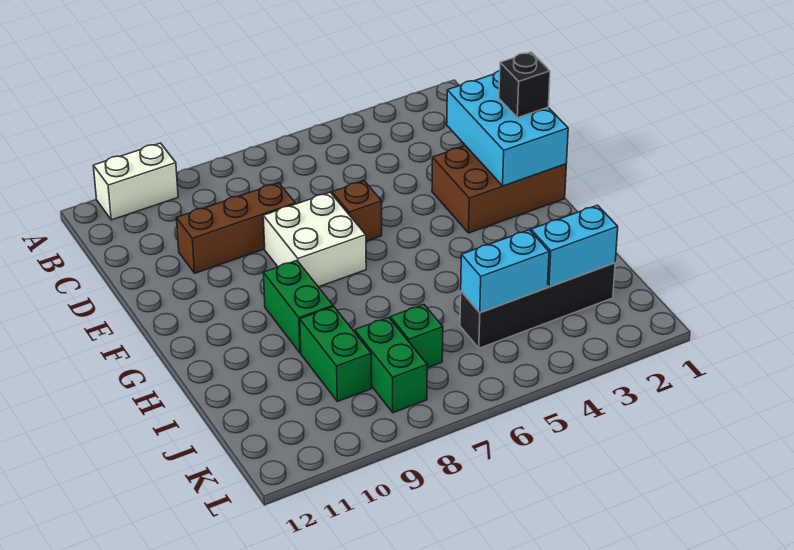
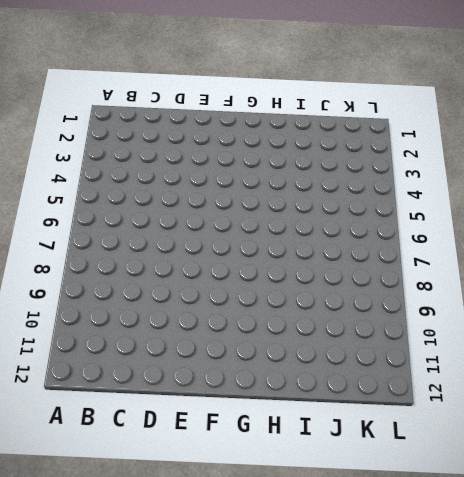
none -> white brick A10:A11 level 1
none -> brown brick D8:D10 level 1
none -> brown brick E1:F3 level 1

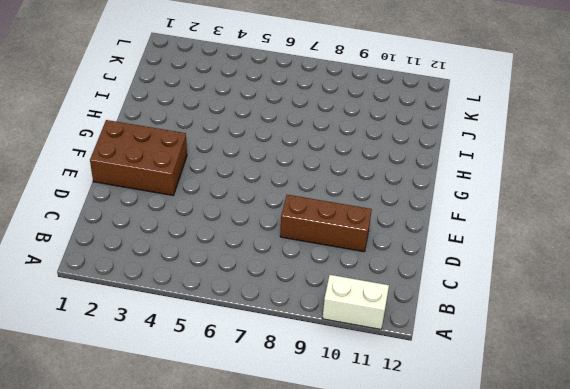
none -> brown brick E6 level 1
none -> white brick E7:F8 level 1
none -> green brick G9:H9 level 1

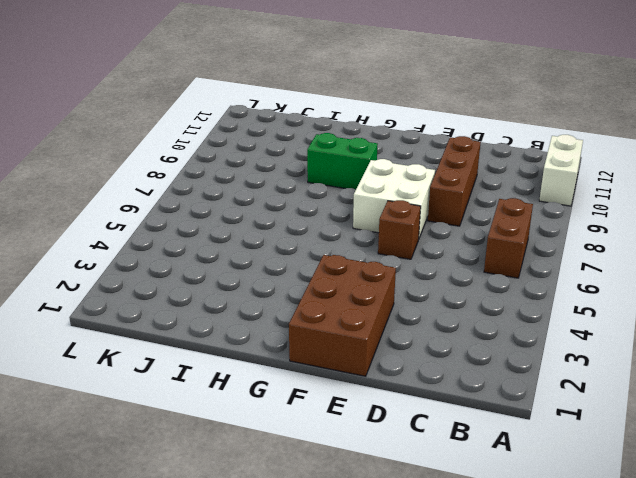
brown brick B6:B7 level 1 -> none
none -> green brick I9:J9 level 1
none -> black brick J2:J5 level 1
none -> green brick J7 level 1

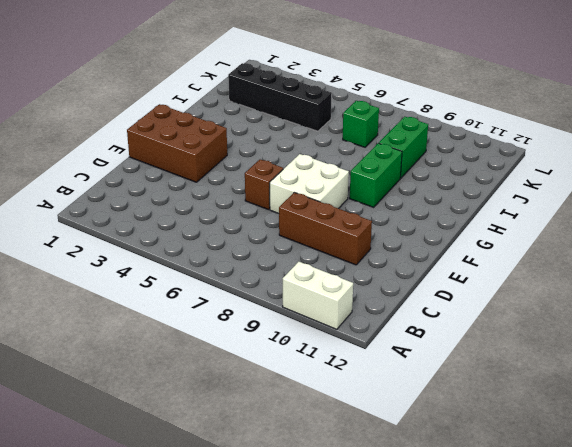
none -> green brick J8:K8 level 1
none -> cyan brick D1:F2 level 2
none -> cyan brick J2:J3 level 2

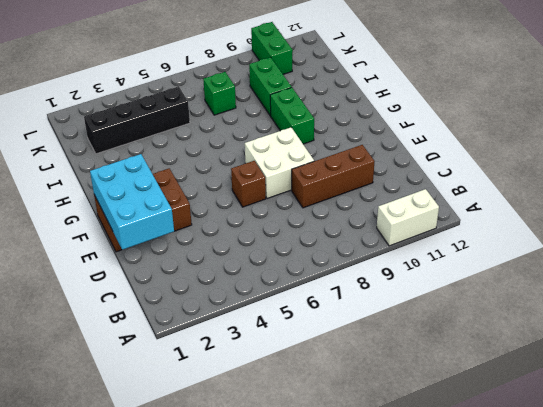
green brick K10:L10 level 1 -> green brick J8:K8 level 1
none -> cyan brick J2:J3 level 2
none -> cyan brick J4:J5 level 2
none -> black brick E1 level 3

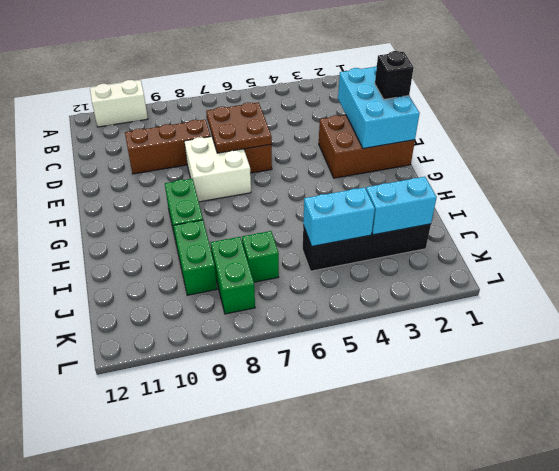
brown plate D6:E7 level 2 -> none

